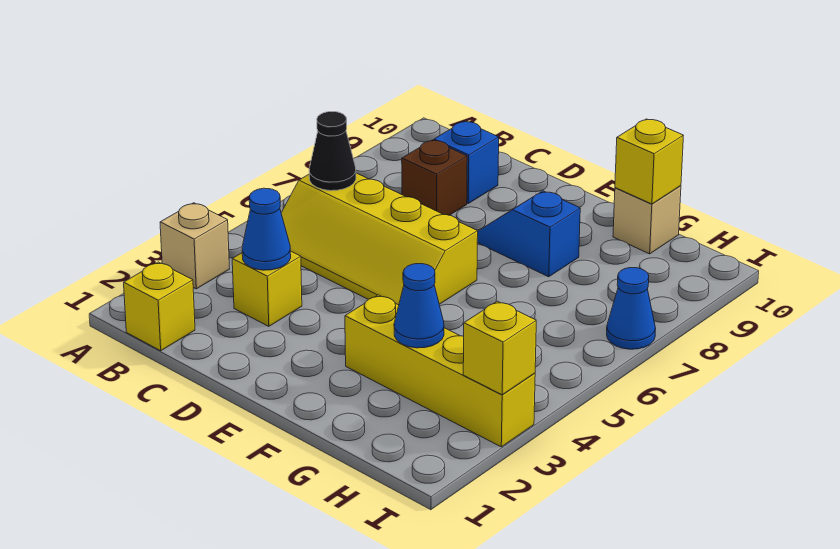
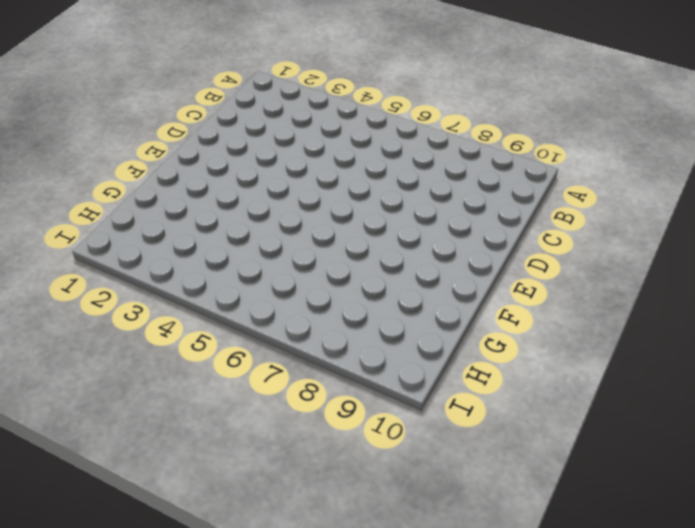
none -> tan brick A3 level 1
none -> yellow brick B1 level 1
none -> yellow slope B5:E6 level 1 top 6

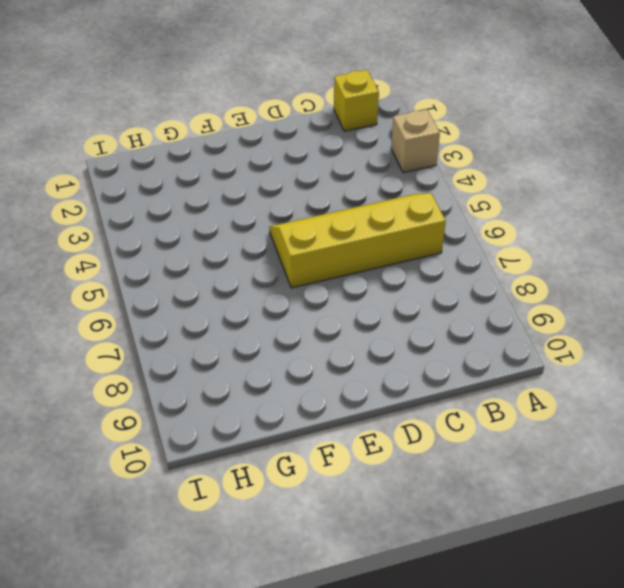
none -> yellow brick C3 level 1
none -> brown brick C8 level 1
none -> blue brick C9 level 1

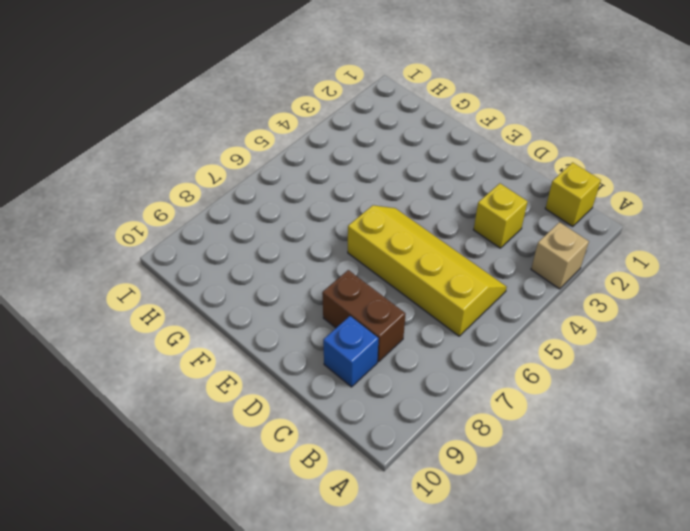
brown brick C8:D8 level 1 -> brown brick C8 level 1
none -> blue slope E8:F8 level 1 top F
none -> yellow brick F3:I3 level 1
none -> tan brick G10 level 1

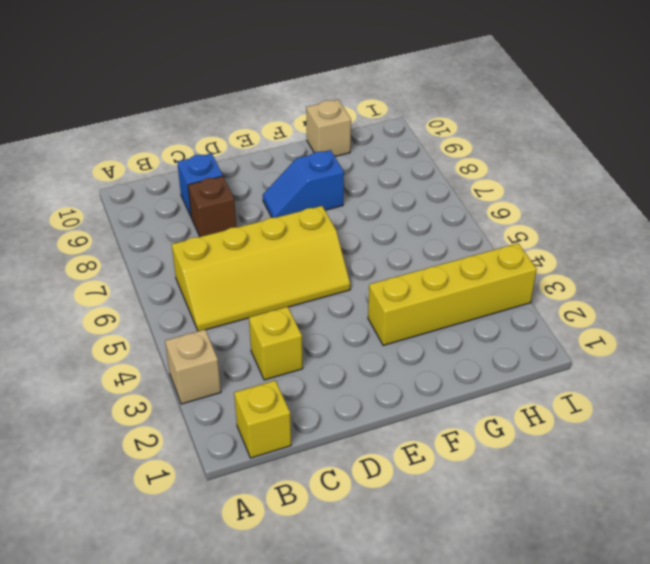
none -> blue cone I7 level 1
none -> black cone B6 level 2
none -> blue cone C3 level 2

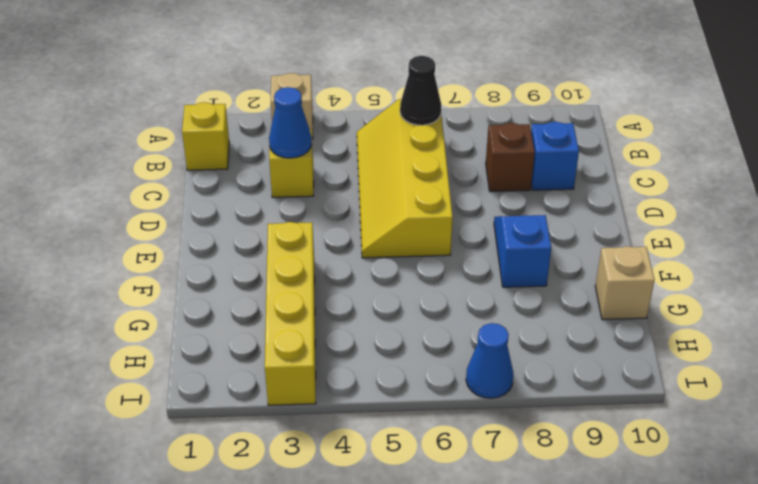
none -> blue cone G3 level 2
none -> yellow brick G10 level 2
none -> yellow brick I3 level 2

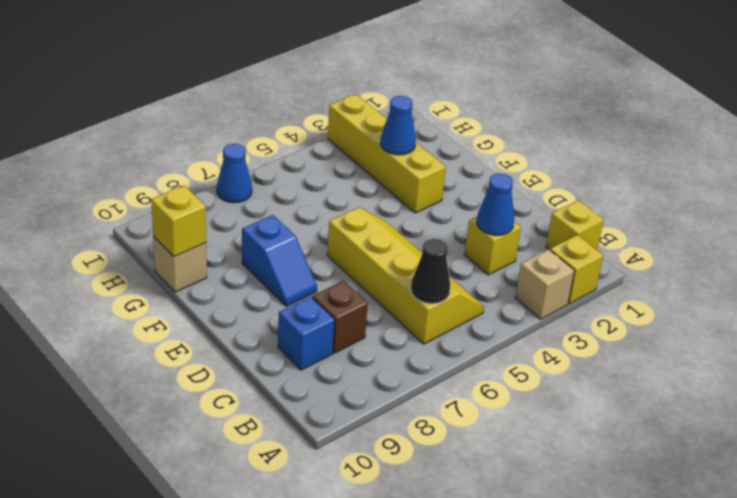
yellow brick A2 level 1 -> yellow brick I3 level 2

